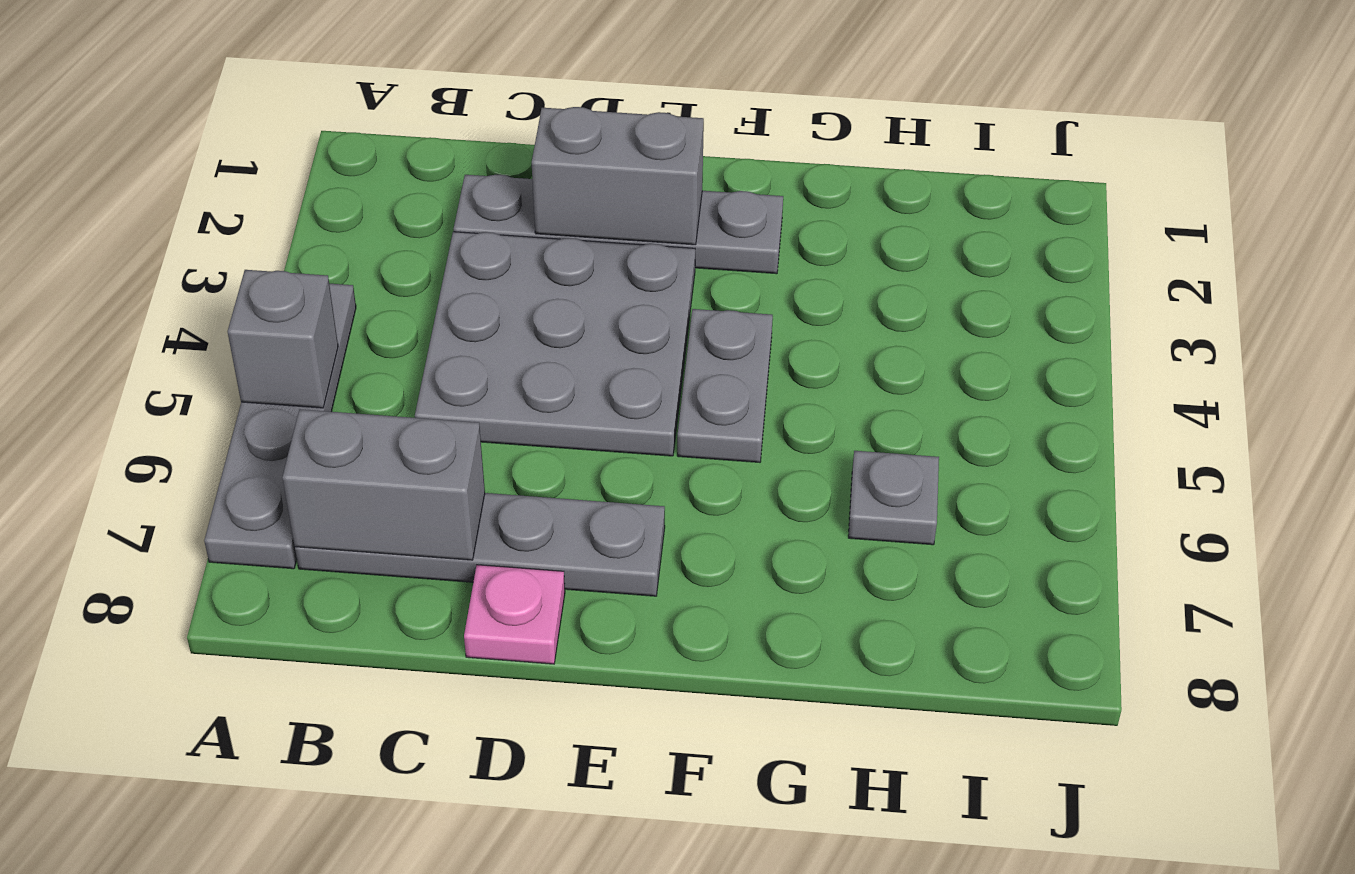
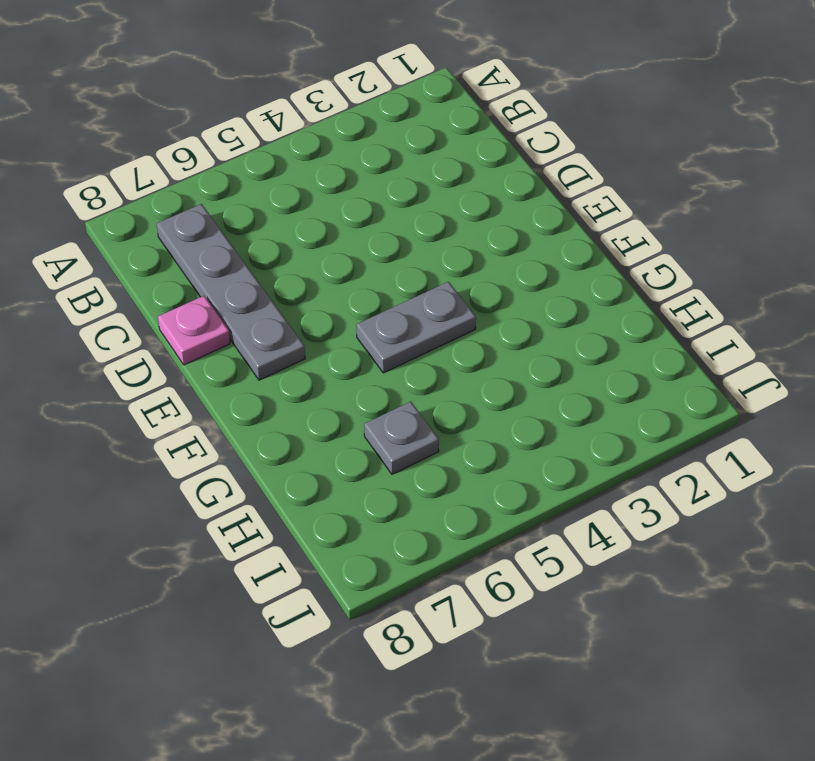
none -> grey plate A4:A7 level 1
none -> grey plate C2:F2 level 1

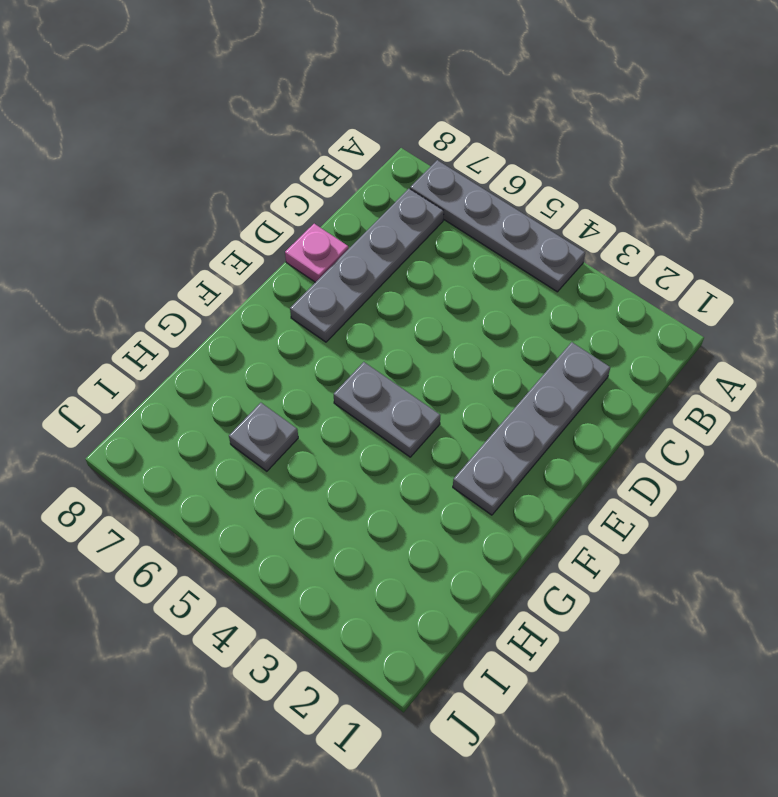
none -> grey plate C3:E5 level 1
none -> grey brick A5 level 2

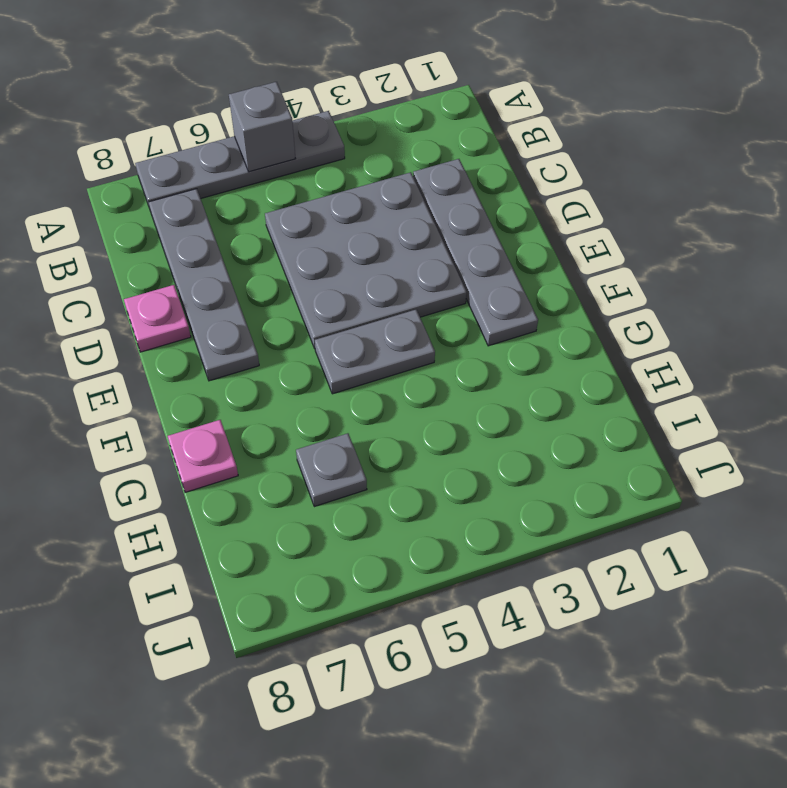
pink plate G8 level 1 -> none
none -> grey brick B7:C7 level 2
none -> grey brick D2:E2 level 2

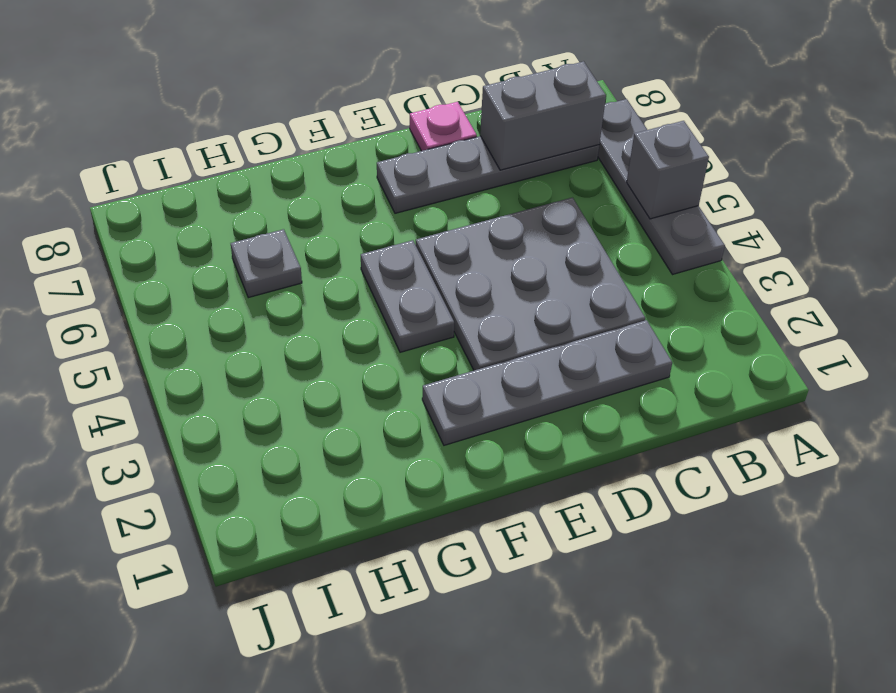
none -> grey brick D2:E2 level 2

